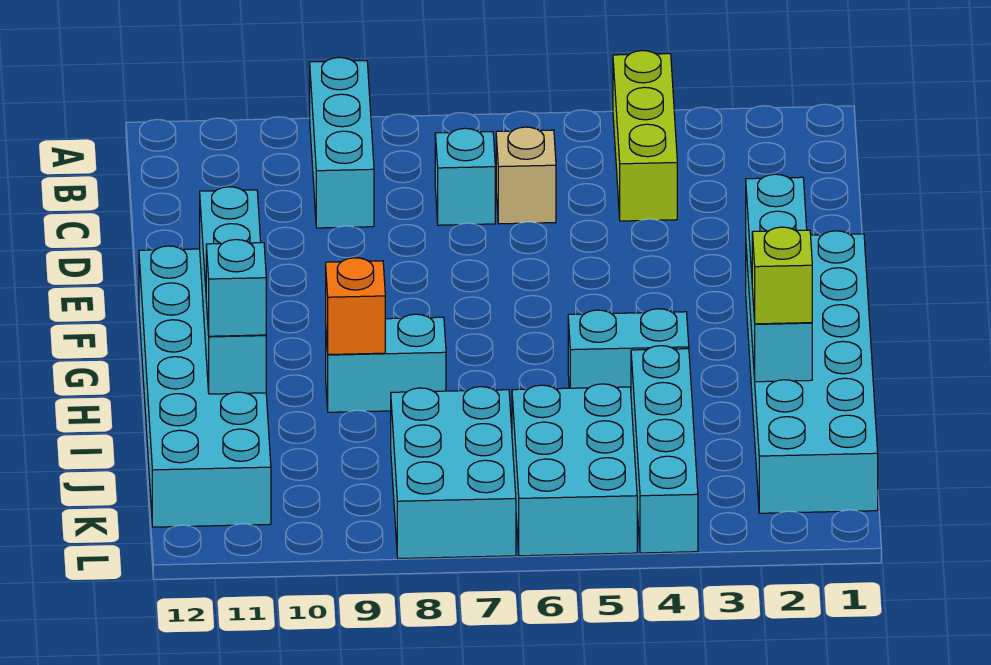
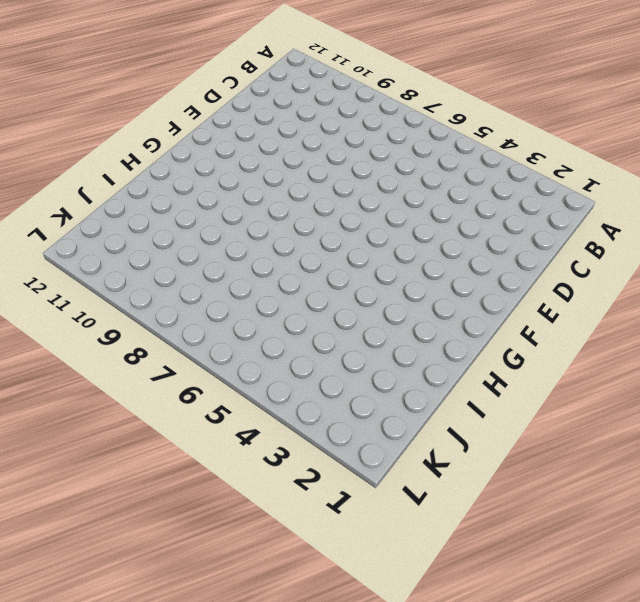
none -> lime brick A4:C4 level 1
none -> cyan brick A9:C9 level 1
none -> tan brick C6 level 1

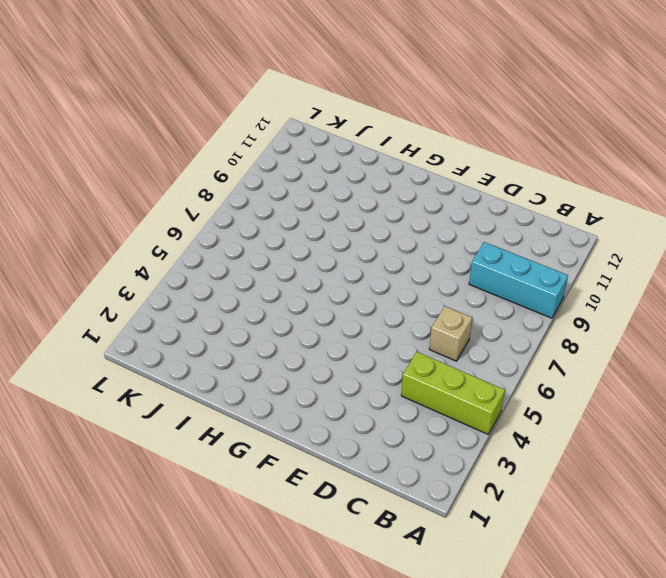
none -> cyan brick C7 level 1
none -> cyan brick F1:K2 level 1
none -> cyan brick F11:K12 level 1

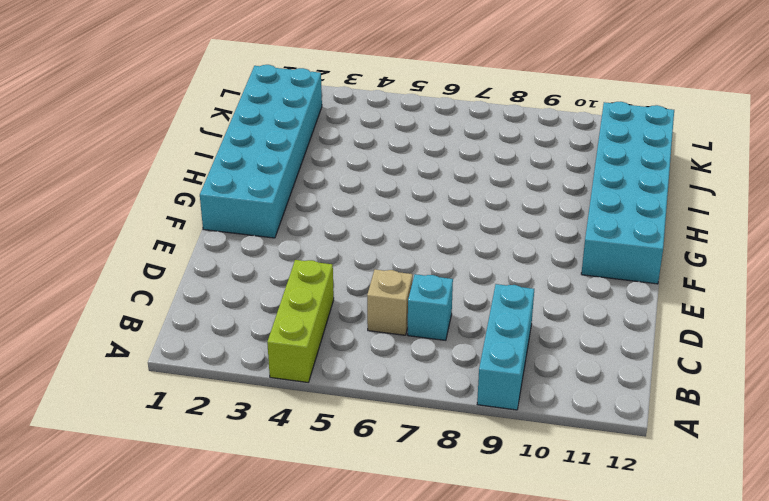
none -> cyan brick H4:H5 level 1
none -> cyan brick H8:H9 level 1
none -> cyan brick I4:L4 level 1

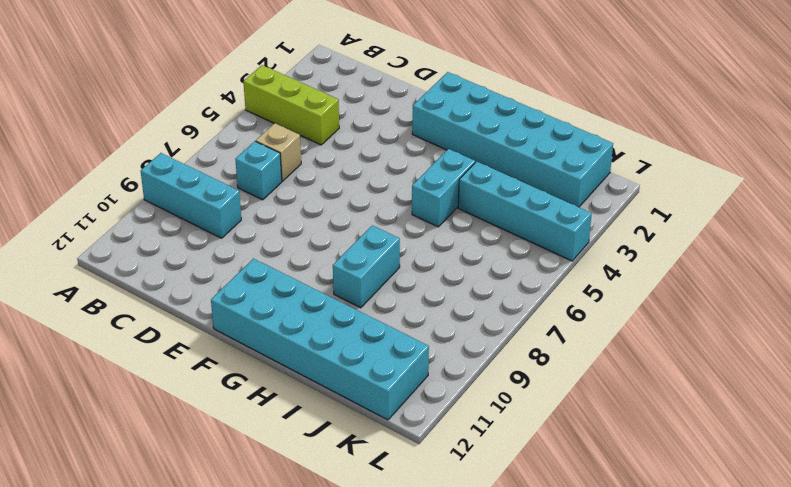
none -> cyan brick J5:L6 level 1
none -> cyan brick J7:L8 level 1
none -> cyan brick F2:I2 level 2

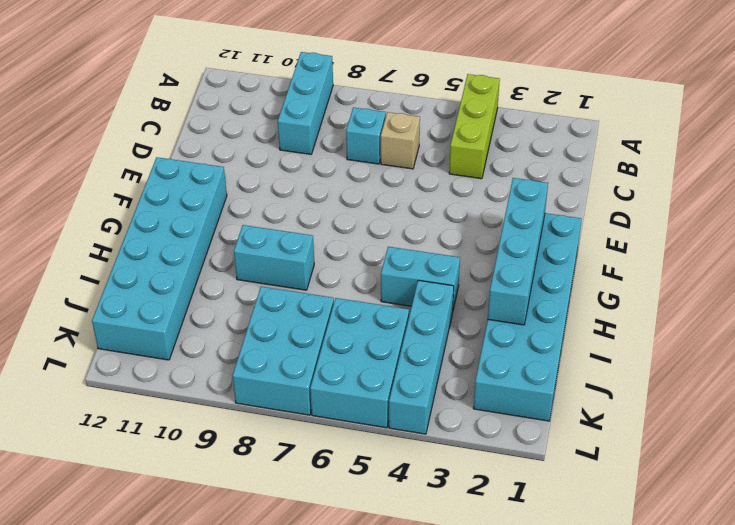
none -> cyan brick F11:I11 level 2
none -> orange brick H9 level 2
none -> lime brick I2 level 3

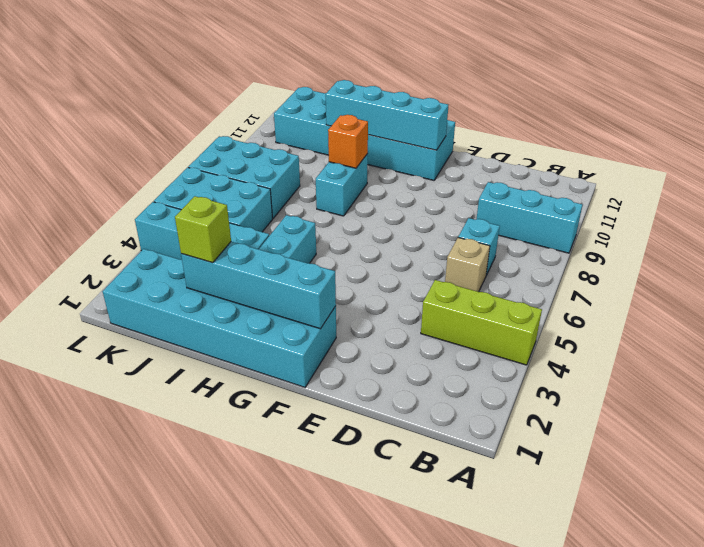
none -> cyan brick I11 level 3

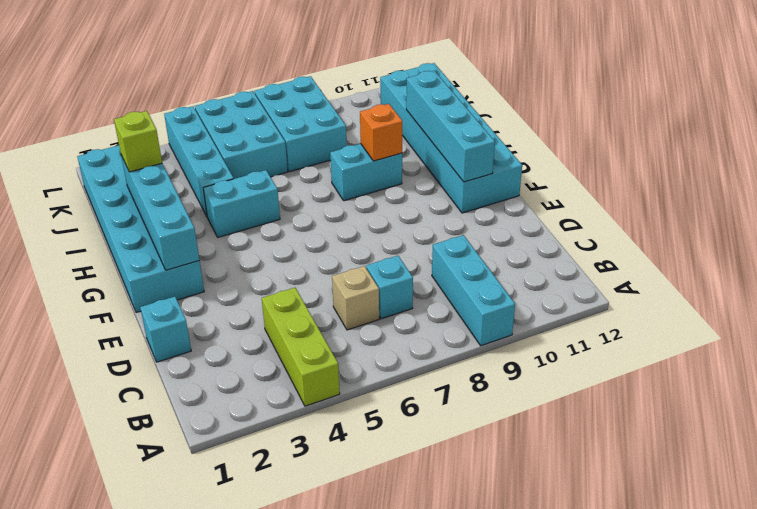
cyan brick D1 level 1 -> cyan brick I11 level 3

